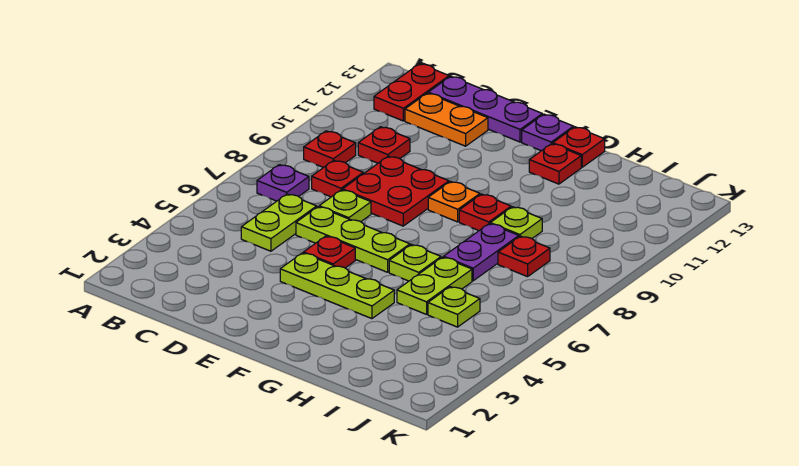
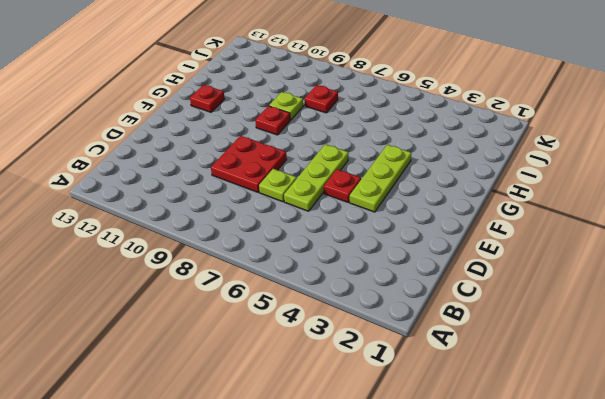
none -> purple plate B7 level 1
none -> red plate B9 level 1
none -> red plate B12:B13 level 1

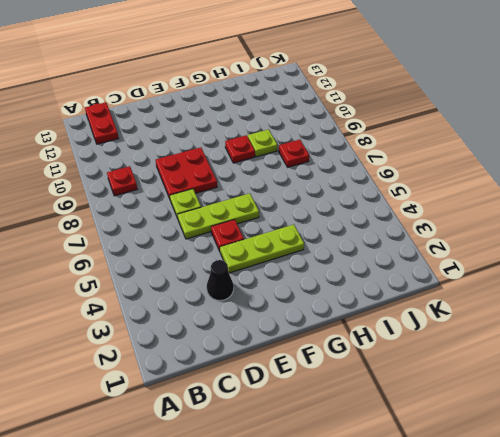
black cone D3 level 1 -> none
none -> purple plate B7 level 1
none -> lime plate C5:C6 level 1
none -> red plate C8 level 1

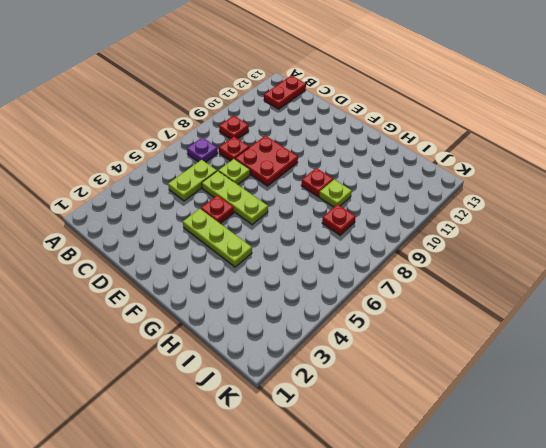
none -> red plate C10 level 1
none -> orange plate C12:D12 level 1
none -> purple plate C13:E13 level 1

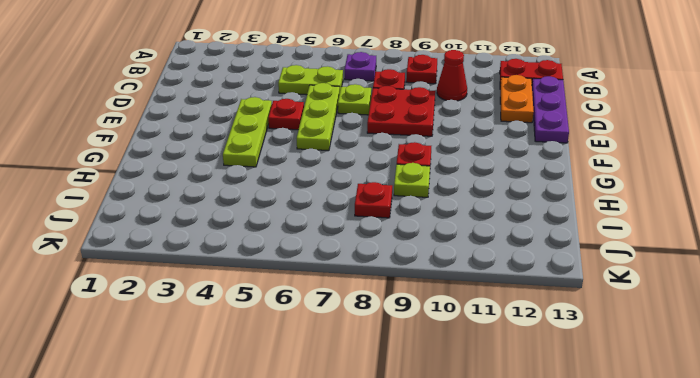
red cone C10 level 1 -> red plate C10 level 1
none -> orange plate F9 level 1
none -> purple plate F13 level 1
none -> lime plate G6 level 1

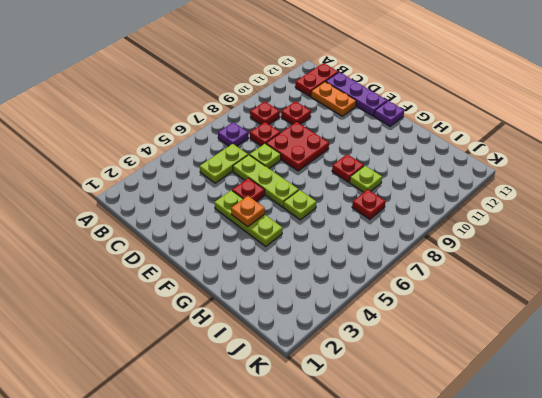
orange plate F4 level 2 -> orange plate F9 level 1
none -> red plate G12 level 1
none -> red plate G13 level 1
none -> lime plate H5:H6 level 1

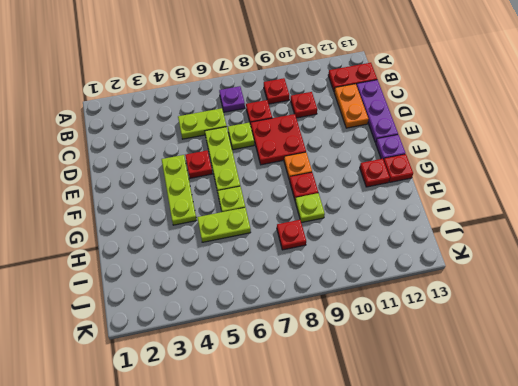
none -> purple plate H7:H8 level 1
none -> lime plate I5 level 1

